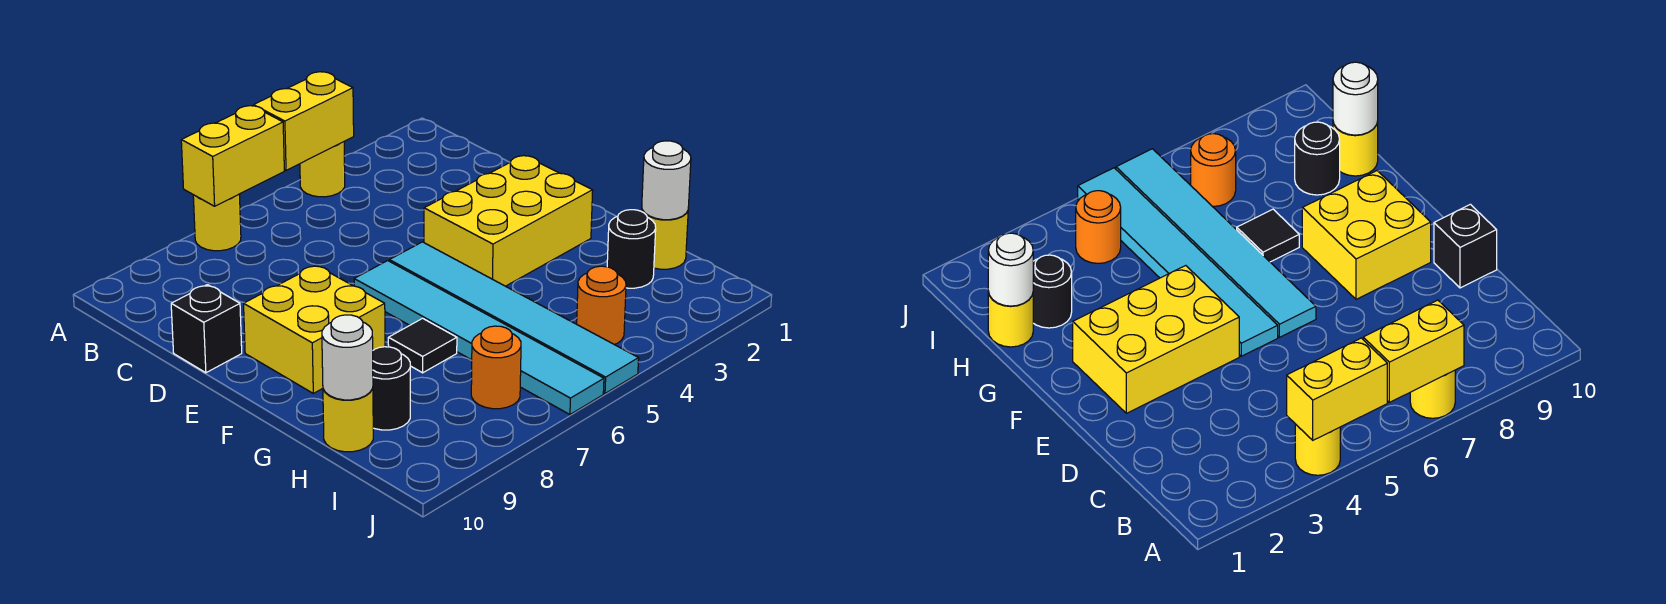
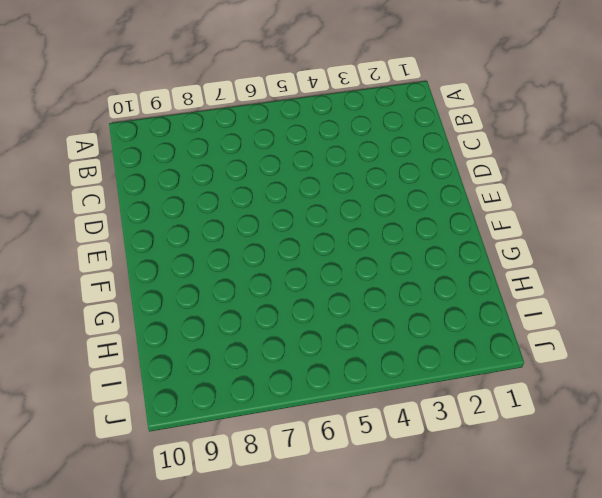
none -> yellow round brick A4 level 1
none -> yellow round brick A7 level 1
none -> black brick D10 level 1

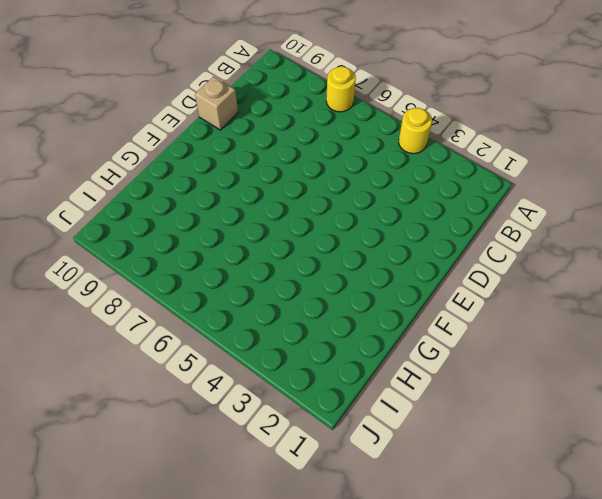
tan brick D10 level 1 -> black brick D10 level 1
none -> yellow brick E2:F4 level 1
none -> cyan tile E5:J5 level 1
none -> cyan tile E6:J6 level 1

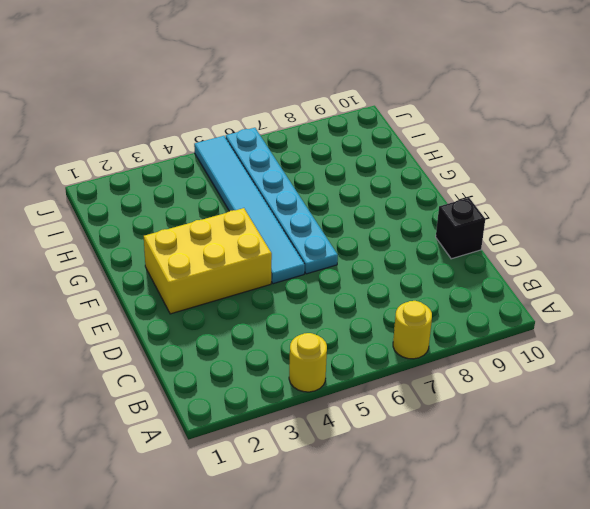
cyan plate E6:J6 level 1 -> cyan tile E6:J6 level 1
none -> yellow brick E8:F9 level 1
none -> black tile G7 level 1
none -> yellow round brick H1 level 1

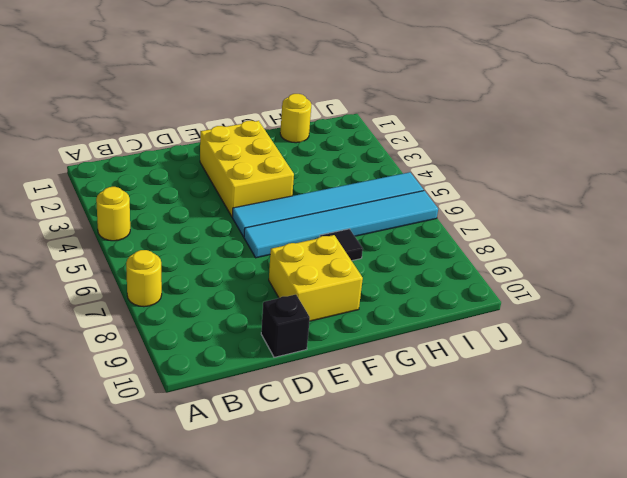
none -> black round brick H2 level 1
none -> black round brick H9 level 1
none -> yellow round brick H10 level 1

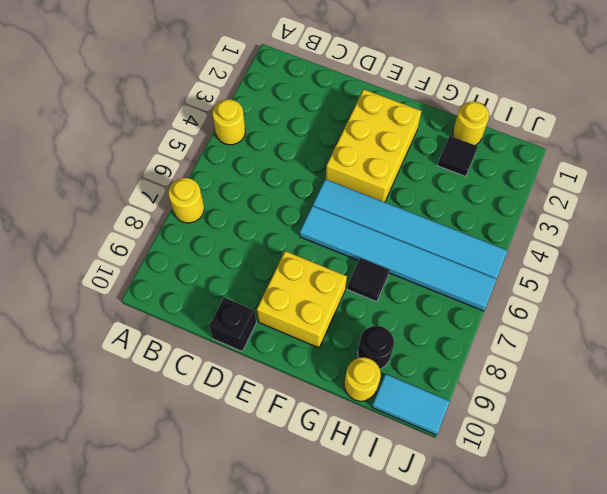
black tile H2 level 1 -> black round brick H2 level 1
cyan tile I10:J10 level 1 -> none
none -> orange round brick I4 level 1
none -> orange round brick I7 level 1
none -> yellow brick A4:A5 level 2

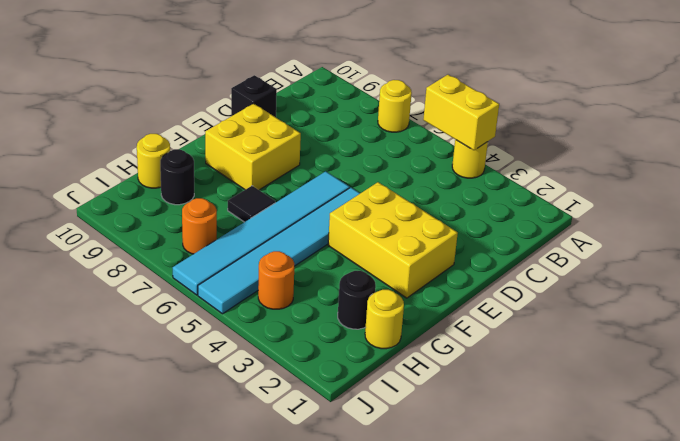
none -> yellow brick A6:A7 level 2
none -> white round brick H1 level 2
none -> white round brick H10 level 2

